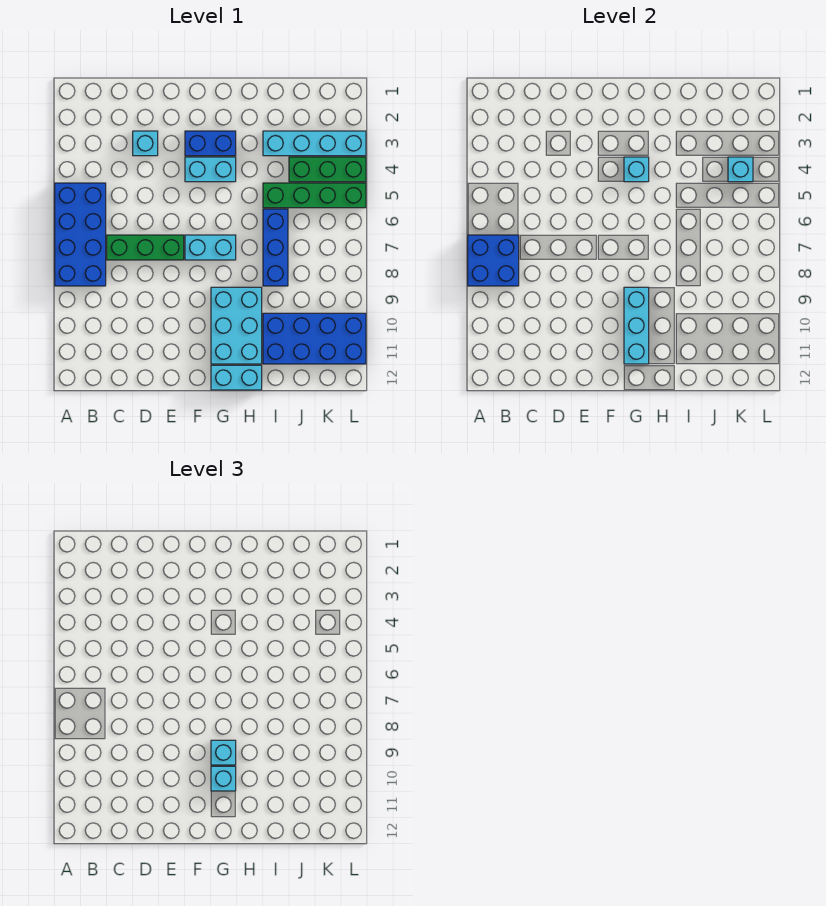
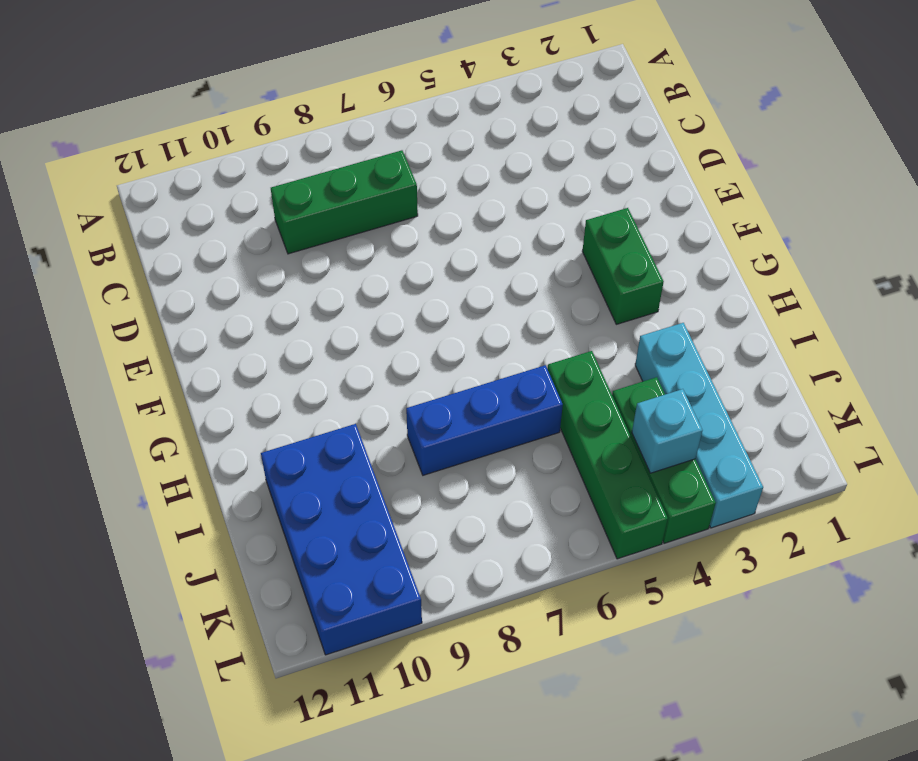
green brick C7:C9 level 1 -> green brick C7:E7 level 1
green brick F3:G3 level 1 -> blue brick F3:G3 level 1
none -> blue brick A5:B8 level 1
none -> cyan brick D3 level 1
none -> cyan brick F4:G4 level 1

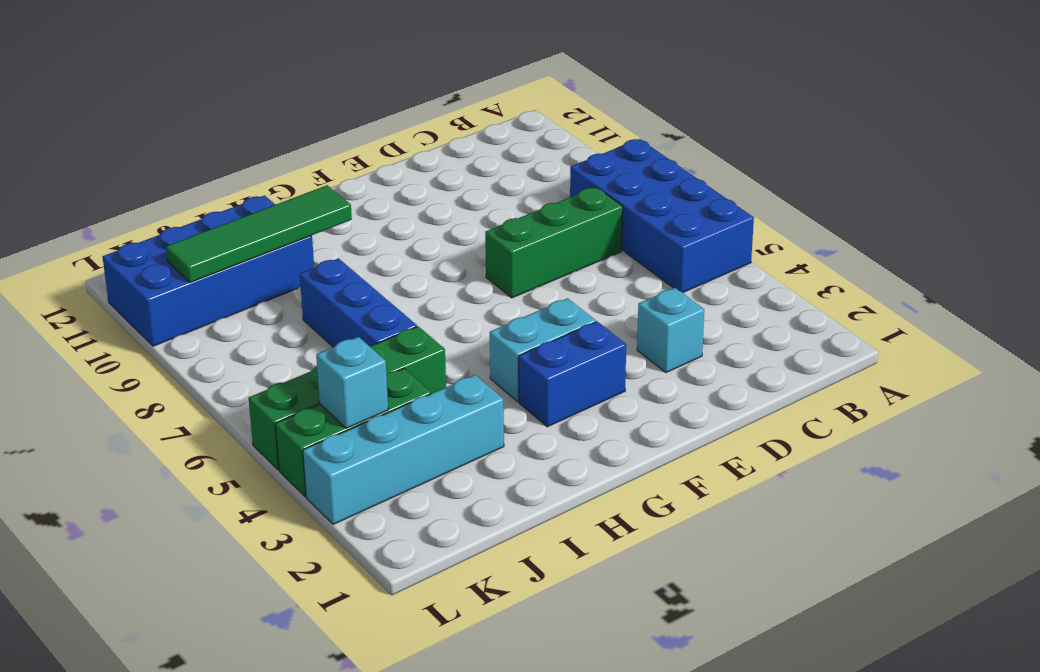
green tile H10:K10 level 2 -> none
none -> cyan brick F7:G7 level 1
none -> cyan brick G9:H11 level 1
none -> cyan brick G12:H12 level 1

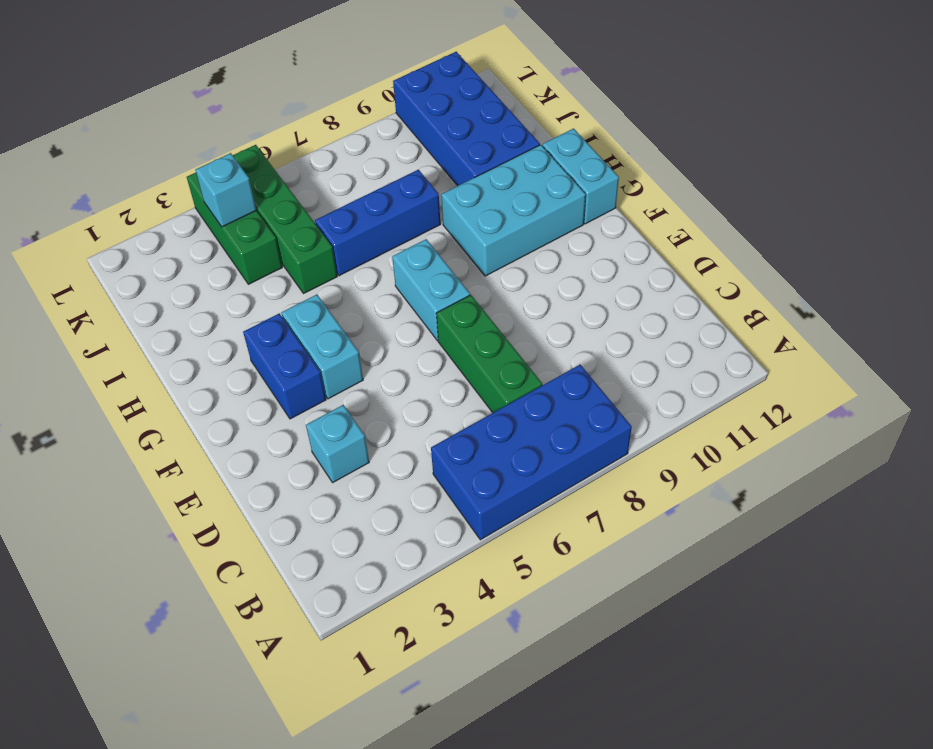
none -> cyan brick I3:L3 level 1
none -> blue brick A7:B8 level 2
none -> cyan brick G4 level 2

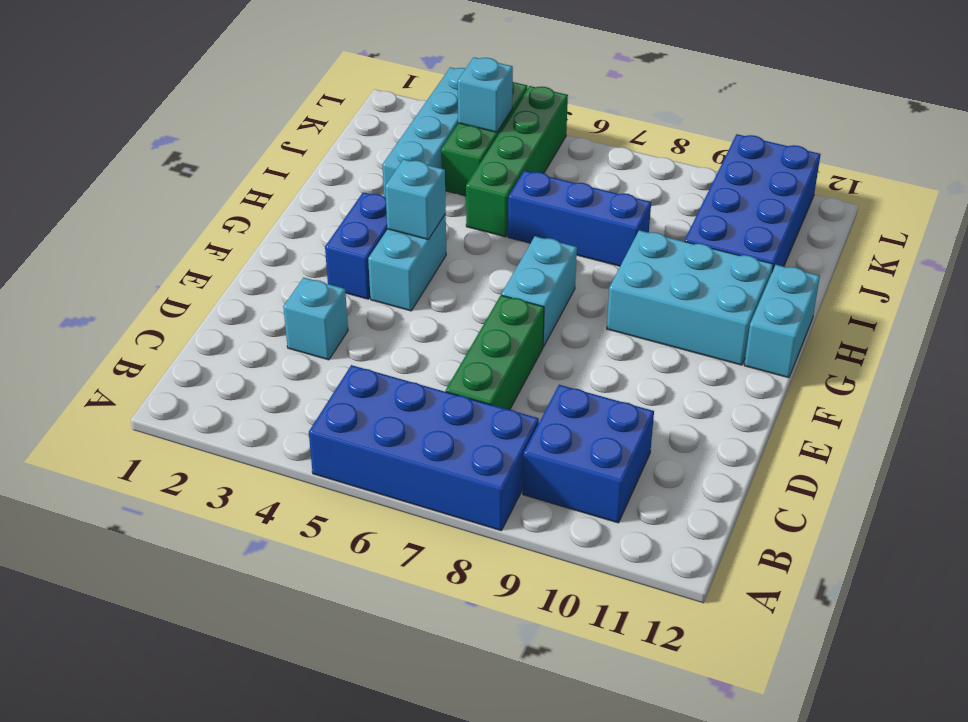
blue brick B9:C10 level 1 -> blue brick A7:B8 level 2
none -> cyan brick G9:G11 level 2
none -> cyan brick G9 level 3
none -> cyan brick G10 level 3

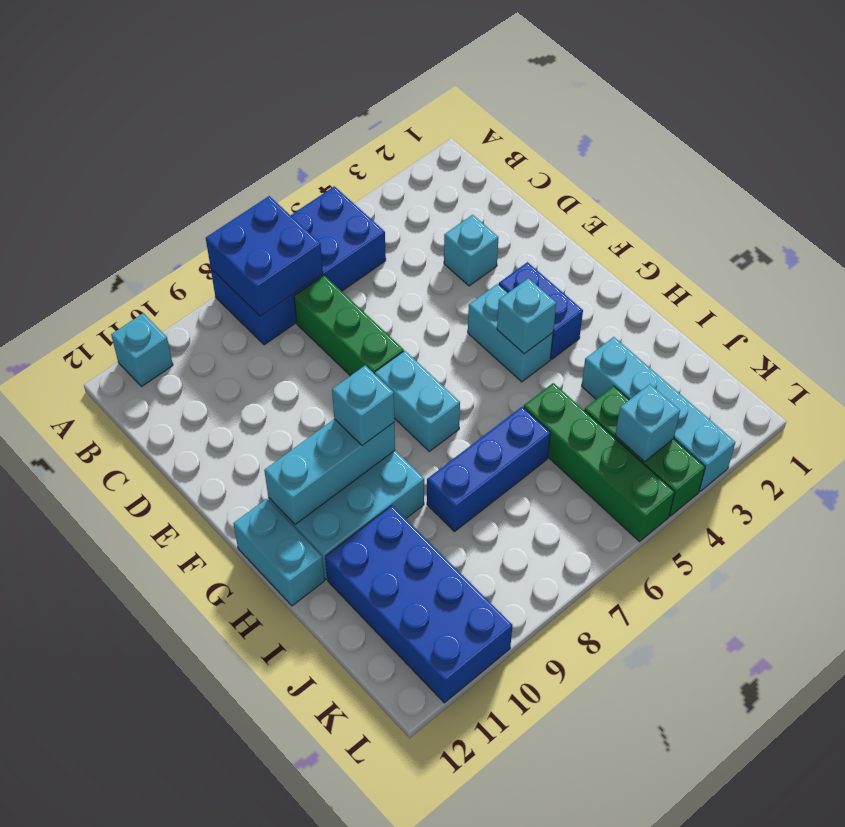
cyan brick A11 level 1 -> cyan brick G10 level 3

